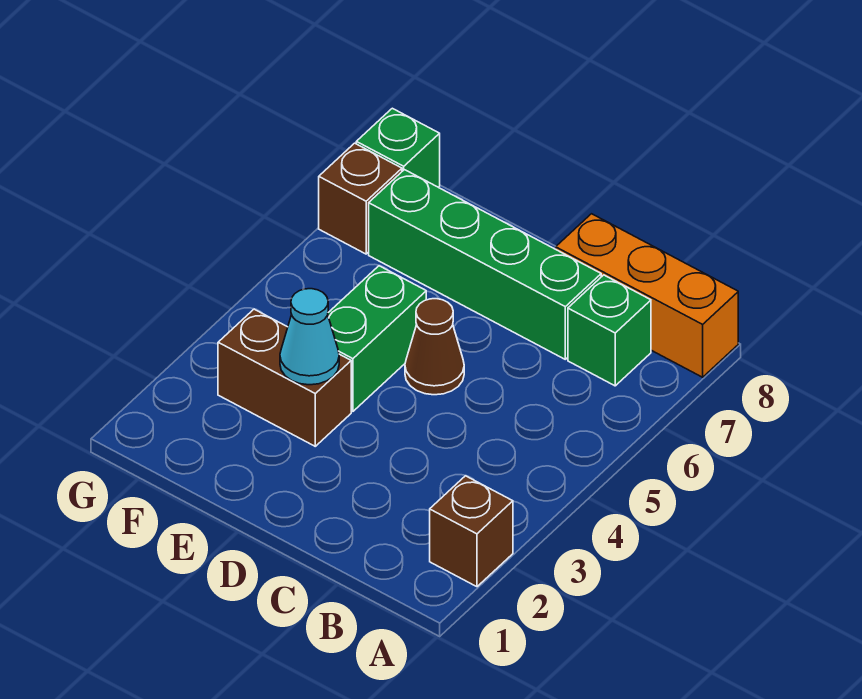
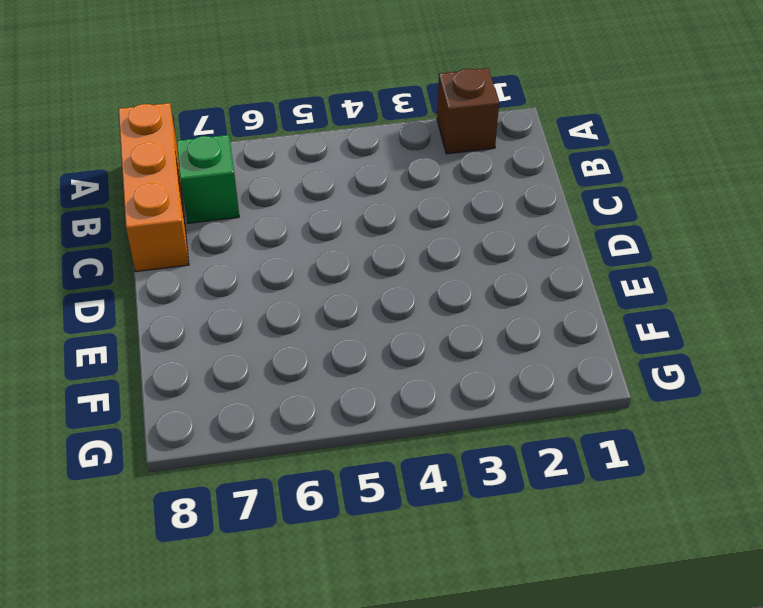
none -> green brick C7:F7 level 1
none -> brown cone D5 level 1

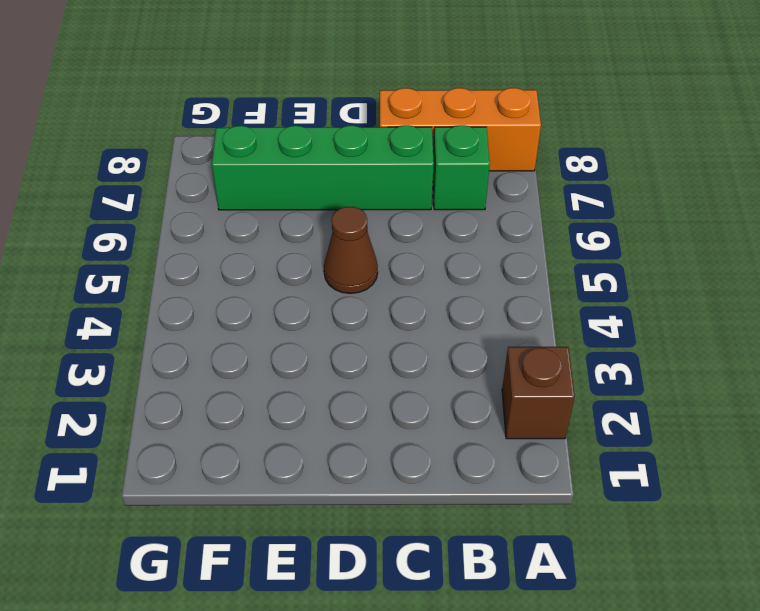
none -> brown brick E3:F3 level 1
none -> green brick E4:E5 level 1

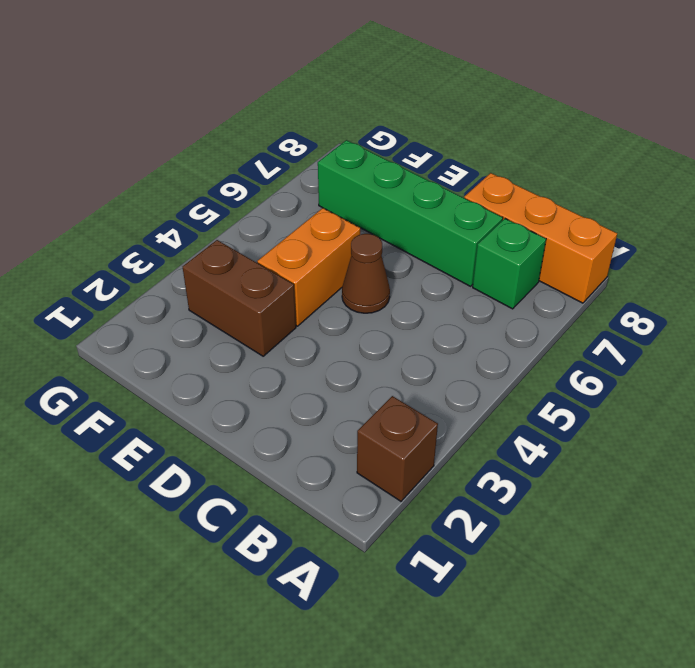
orange brick E4:E5 level 1 -> green brick E4:E5 level 1
none -> brown brick G7 level 1
none -> green brick G8 level 1

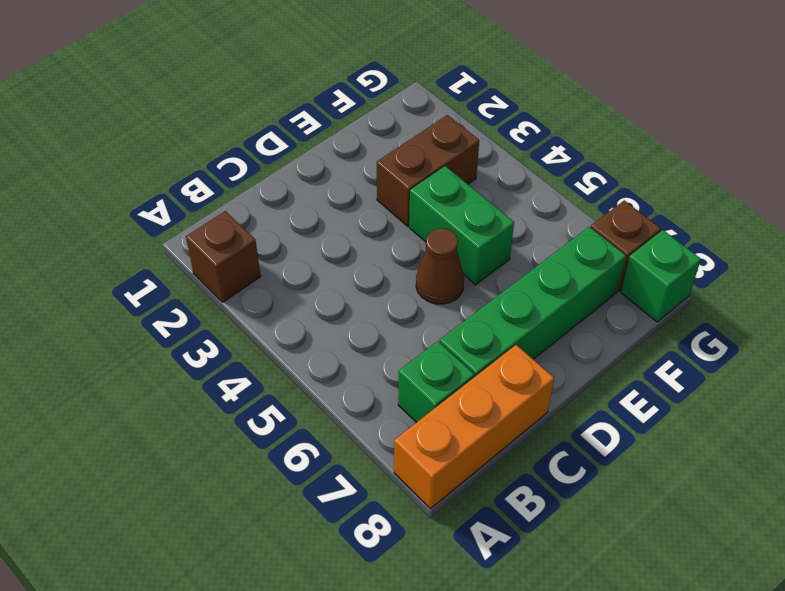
none -> cyan cone E3 level 2

